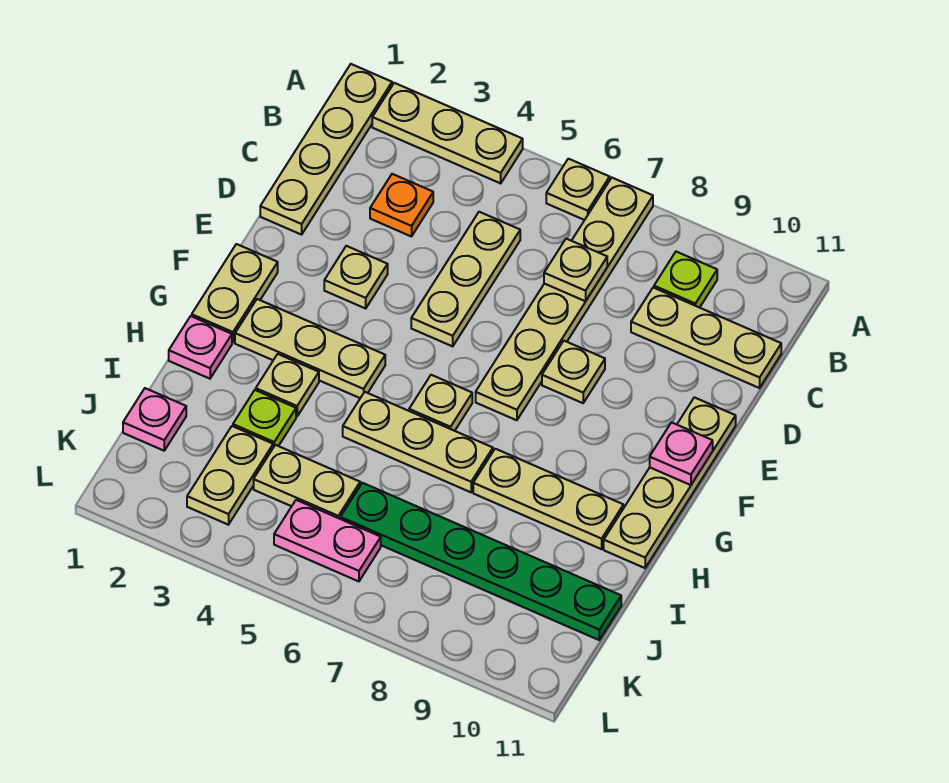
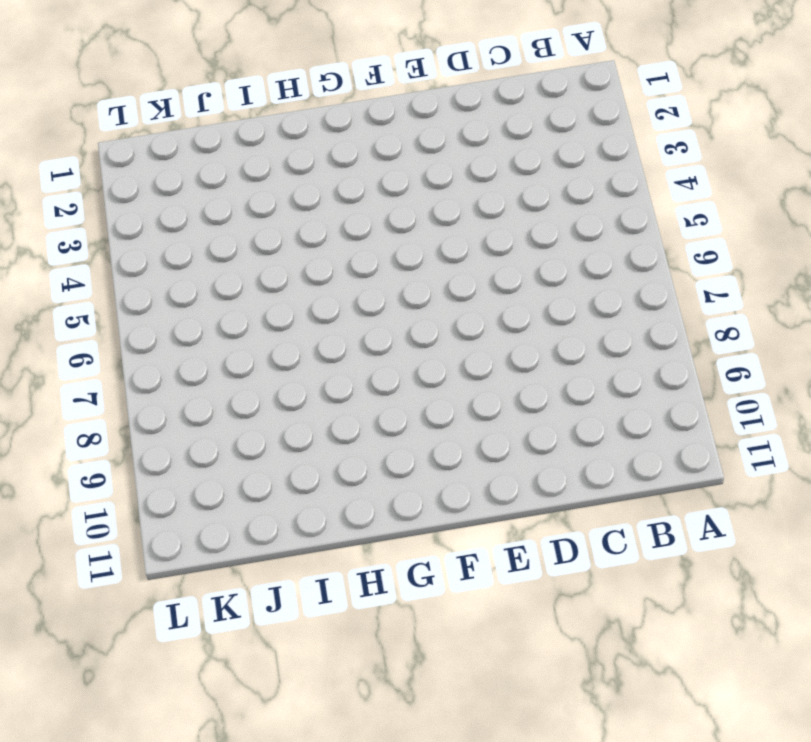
none -> tan plate A1:D1 level 1
none -> tan plate A2:A4 level 1
none -> tan plate A6 level 1

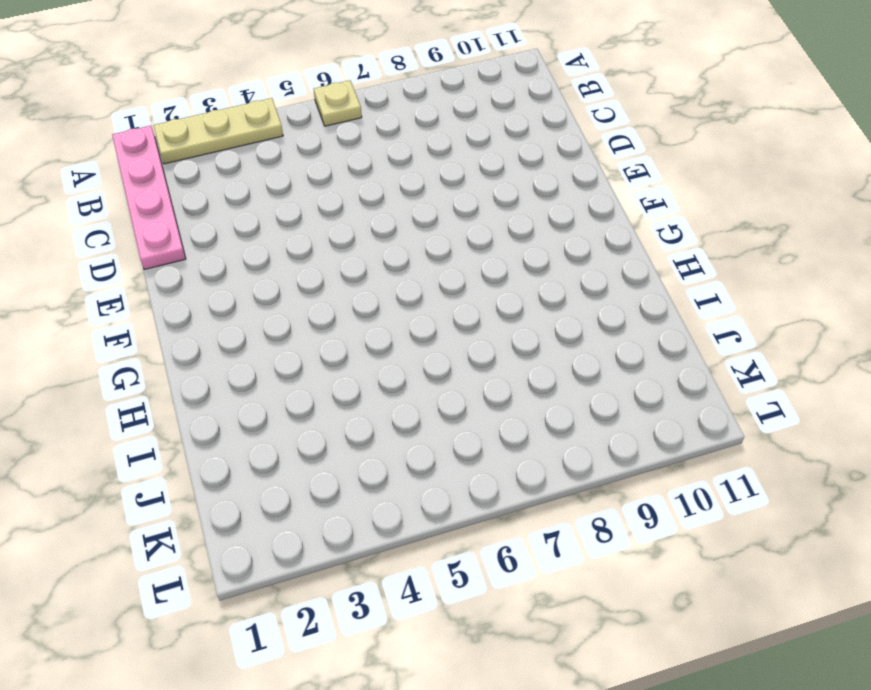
pink plate A1:D1 level 1 -> tan plate A1:D1 level 1
none -> tan plate A7:F7 level 1
none -> lime plate B9 level 1
none -> orange plate C3 level 1

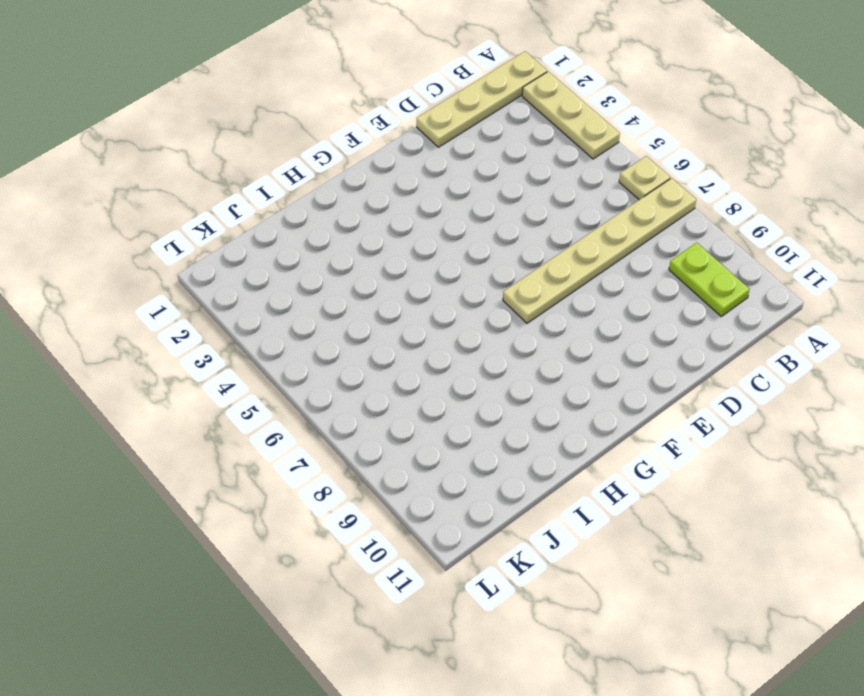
lime plate B9:B10 level 1 -> lime plate B9 level 1
none -> orange plate C3 level 1
none -> tan plate C5:E5 level 1
none -> tan plate C9:C11 level 1

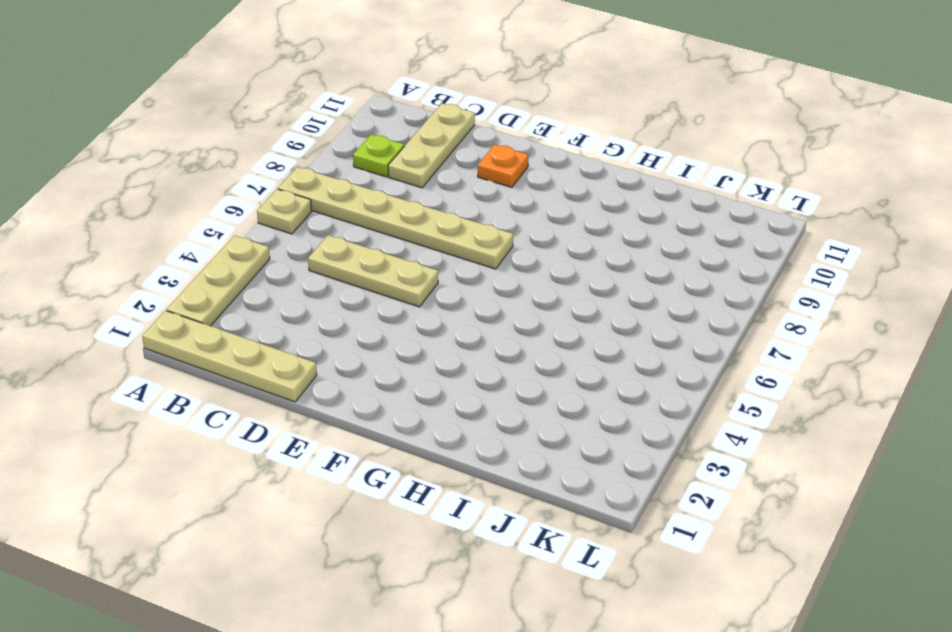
orange plate E10 level 1 -> orange plate C3 level 1
none -> tan plate E3 level 1
none -> tan plate E8 level 1
none -> tan plate E11:H11 level 1

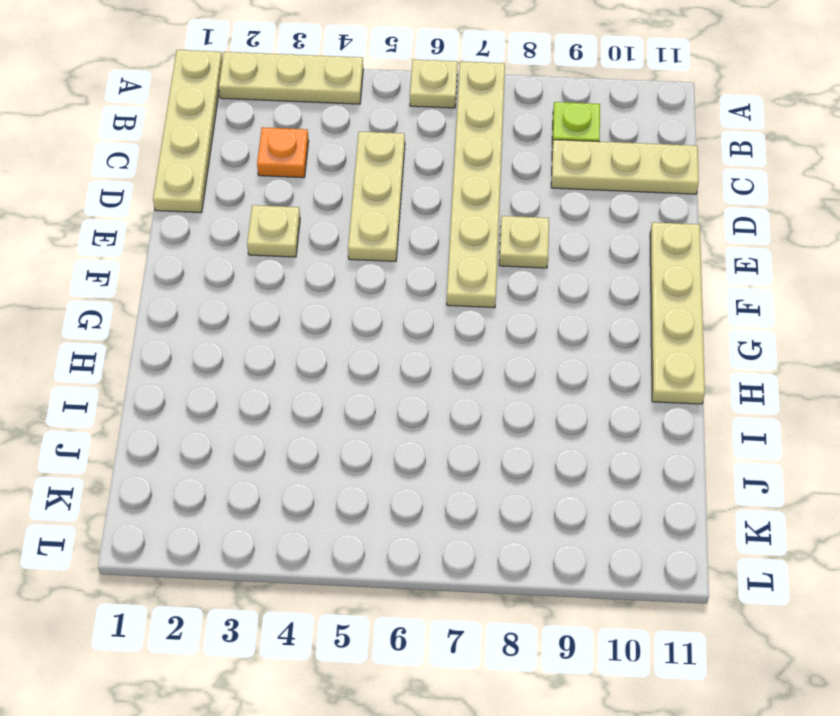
none -> tan plate F1:G1 level 1
none -> tan plate G2:G4 level 1
none -> tan plate G6 level 1

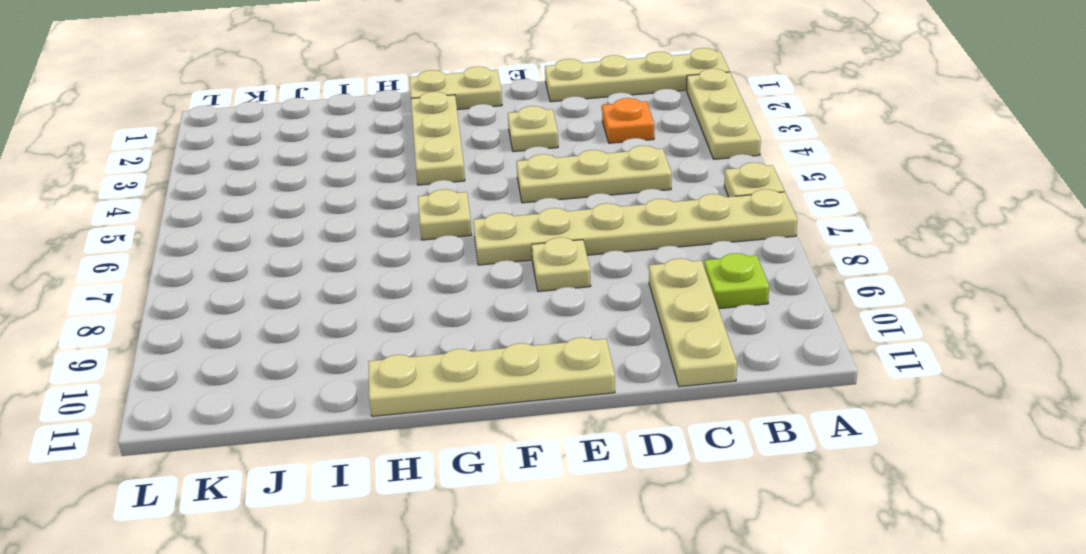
none -> pink plate H1 level 1
none -> tan plate H3 level 1
none -> tan plate H5:H7 level 1

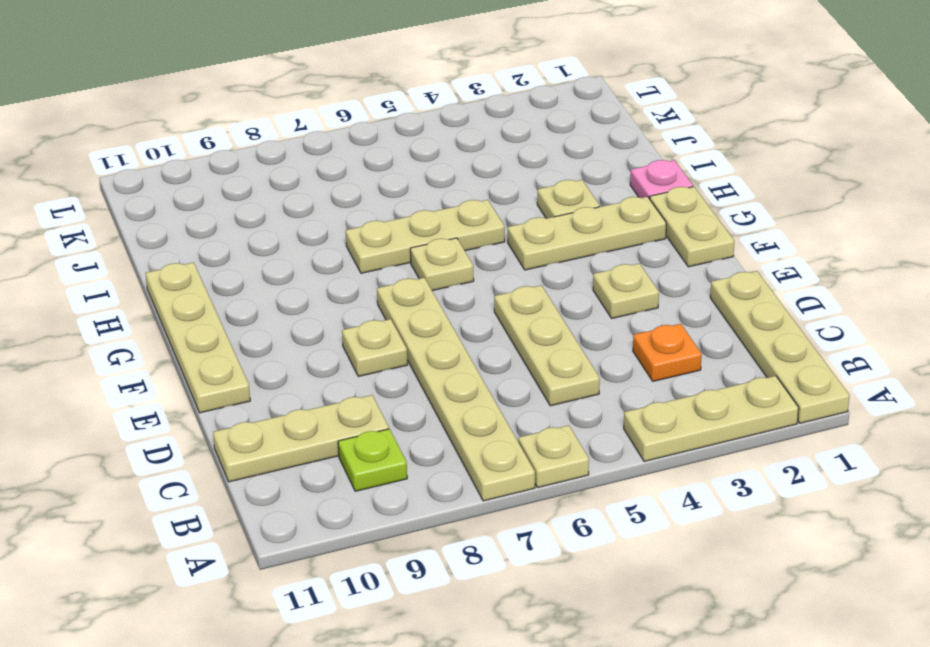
none -> tan plate H8:H10 level 1
none -> lime plate I3 level 1
none -> pink plate J1 level 1

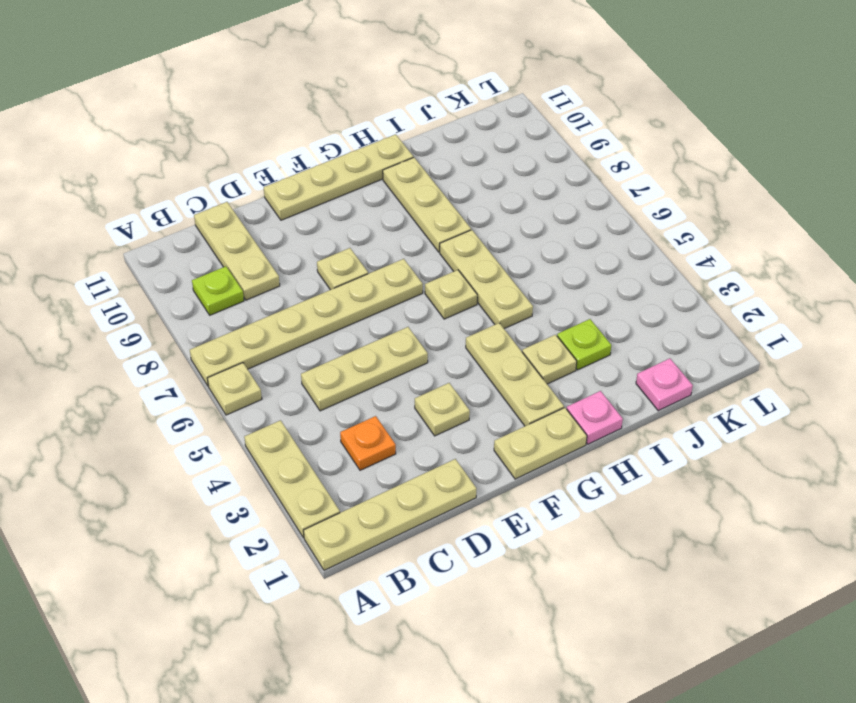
none -> tan plate J3:K3 level 1
none -> tan plate J4:J5 level 1
none -> green plate J6:J11 level 1

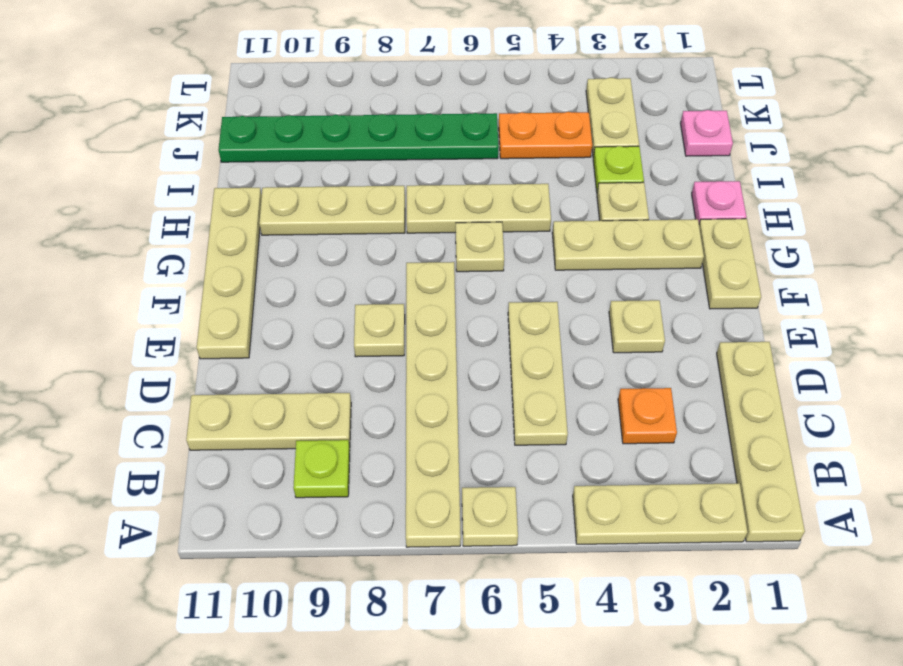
orange plate J4:J5 level 1 -> tan plate J4:J5 level 1
none -> pink plate K5:K6 level 1
none -> tan plate C7 level 2
none -> pink plate F11 level 2

